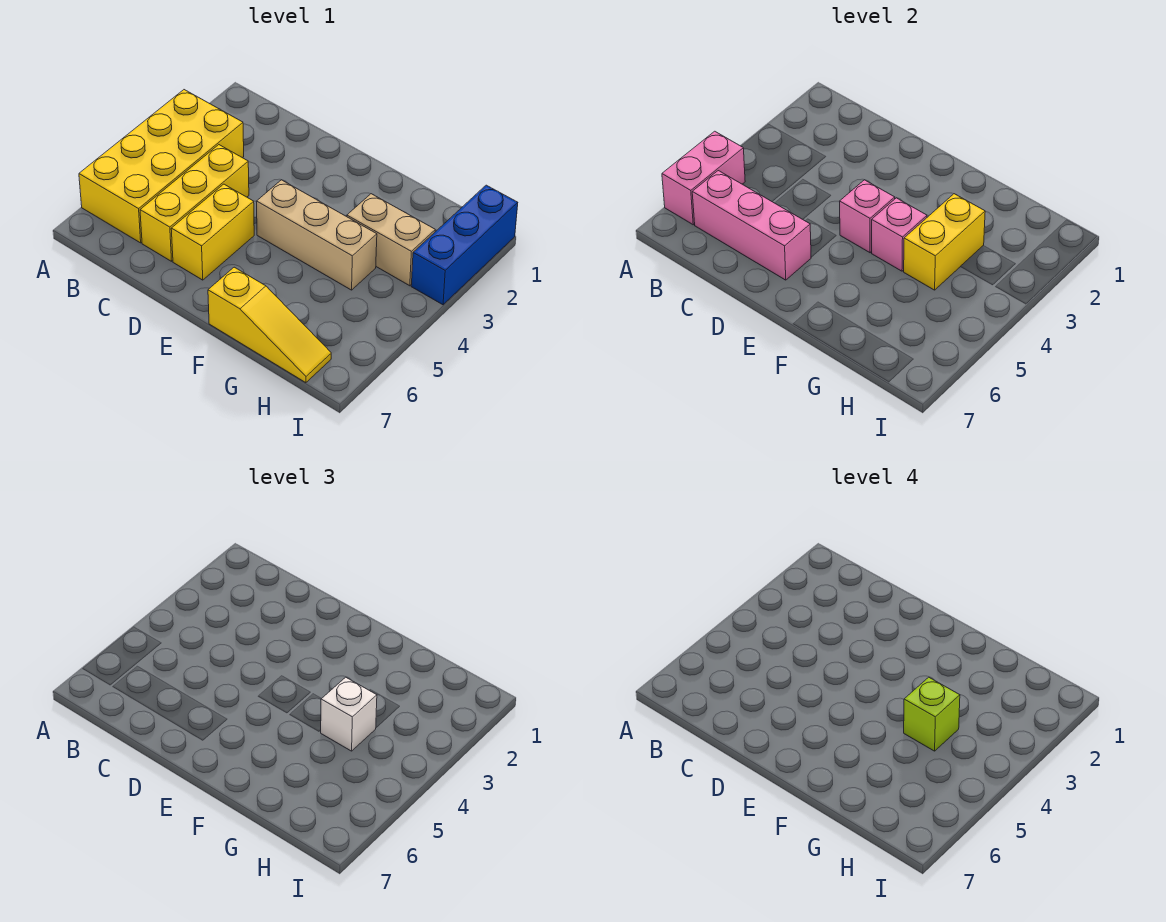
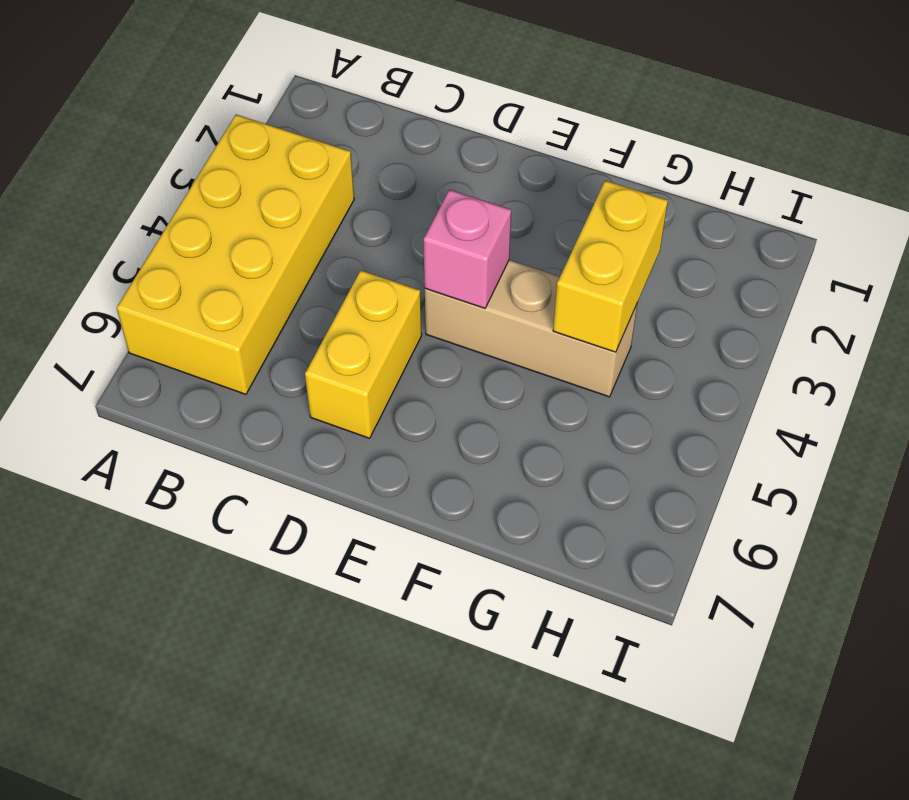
none -> yellow brick C4:C6 level 1
none -> yellow slope F7:H7 level 1 top F
none -> tan brick G3:H3 level 1

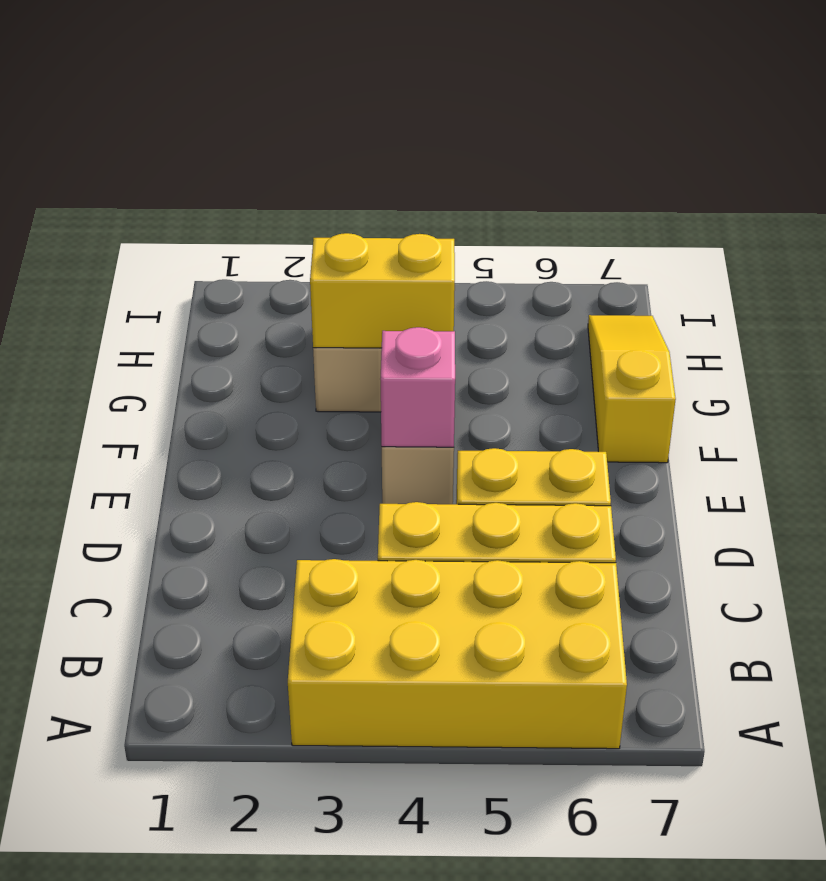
none -> blue brick I1:I3 level 1
none -> pink brick A5:A6 level 2
none -> pink brick B6:D6 level 2

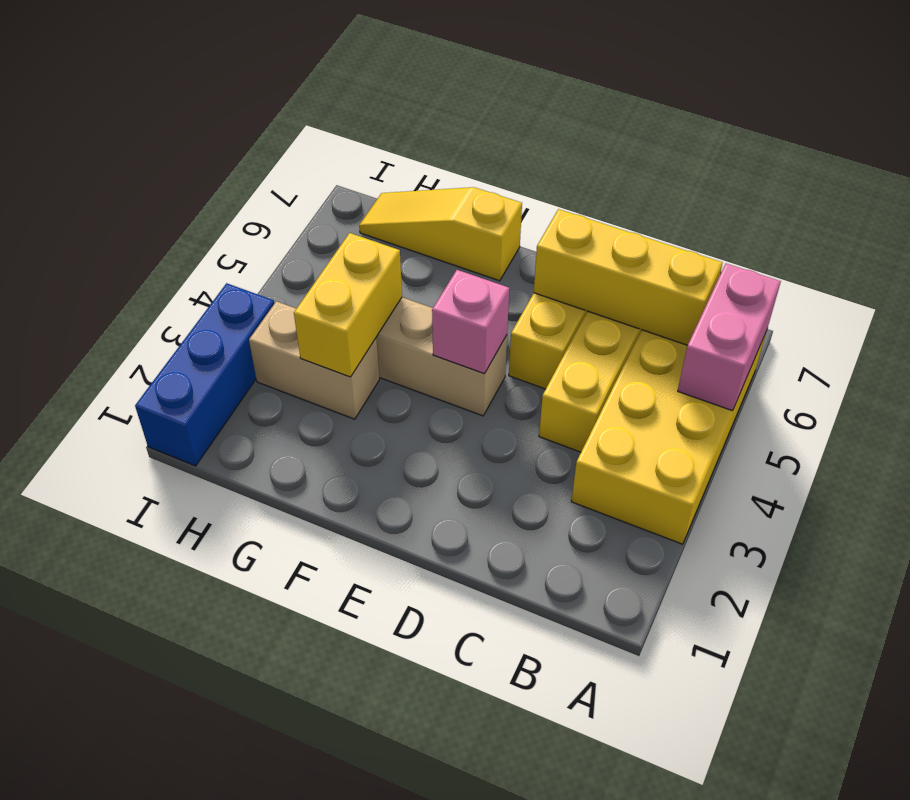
yellow brick B6:D6 level 2 -> pink brick B6:D6 level 2
none -> pink brick F4 level 2
none -> white brick G4 level 3
none -> lime brick G4 level 4

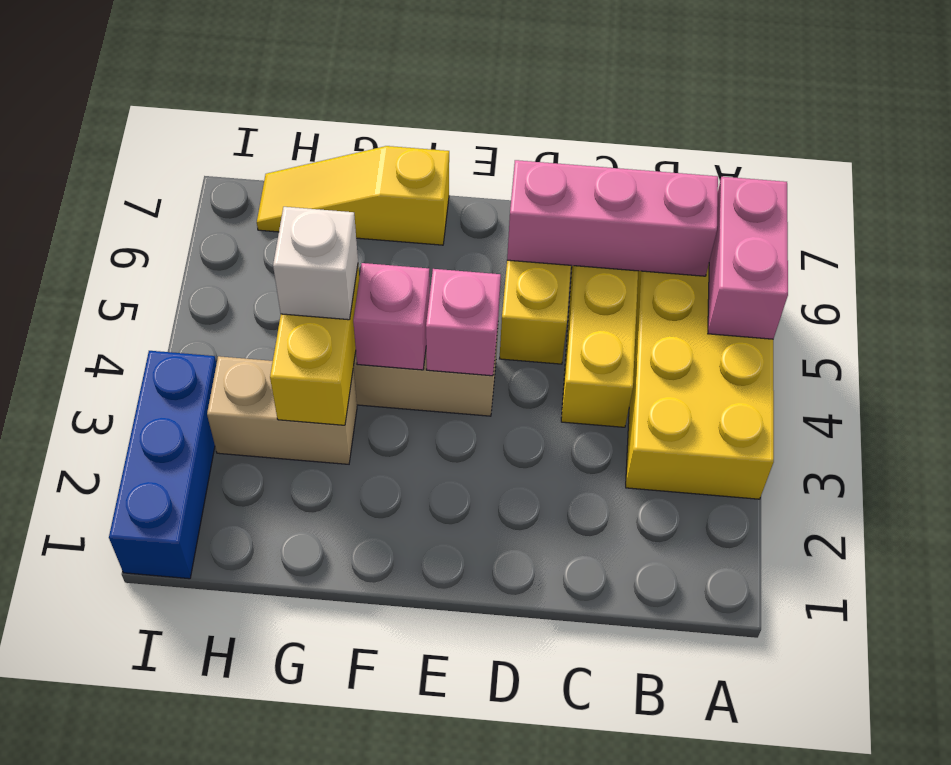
none -> lime brick G4 level 4

